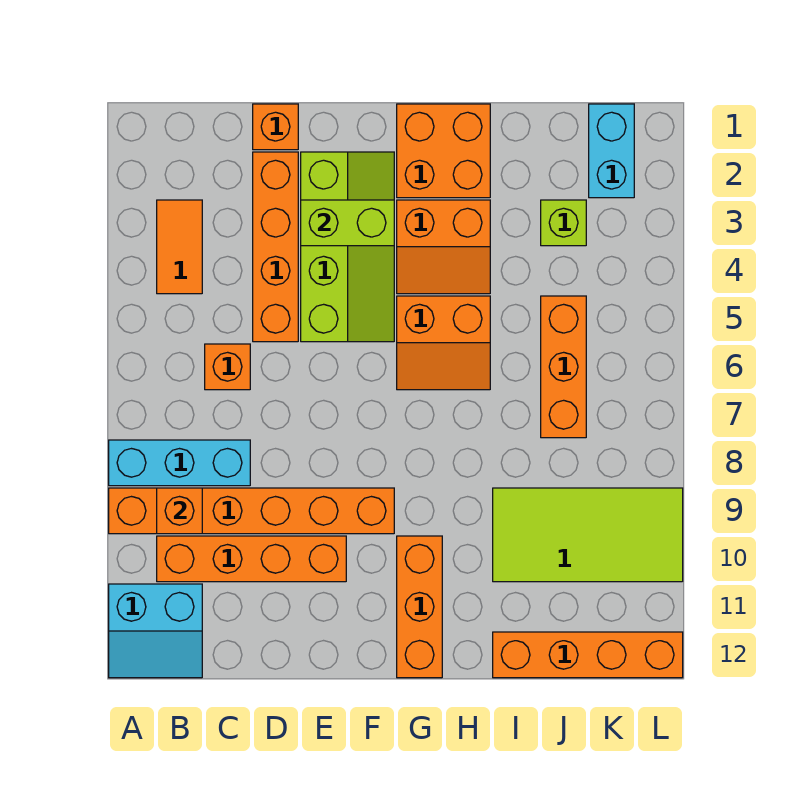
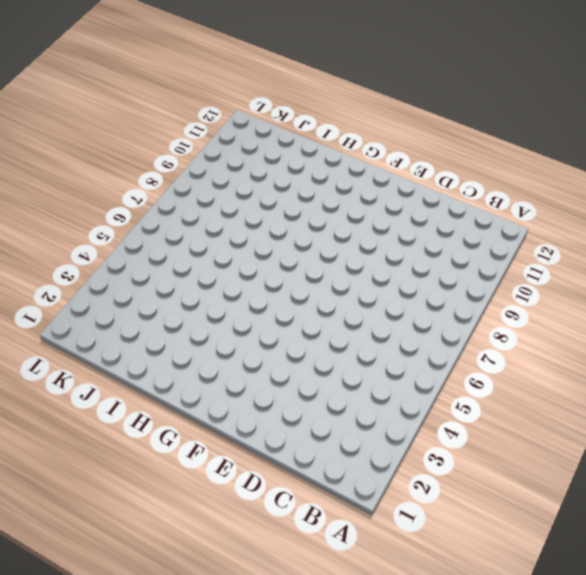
none -> cyan brick A8:C8 level 1
none -> orange brick A9:F9 level 1
none -> cyan slope A11:B12 level 1 top 11

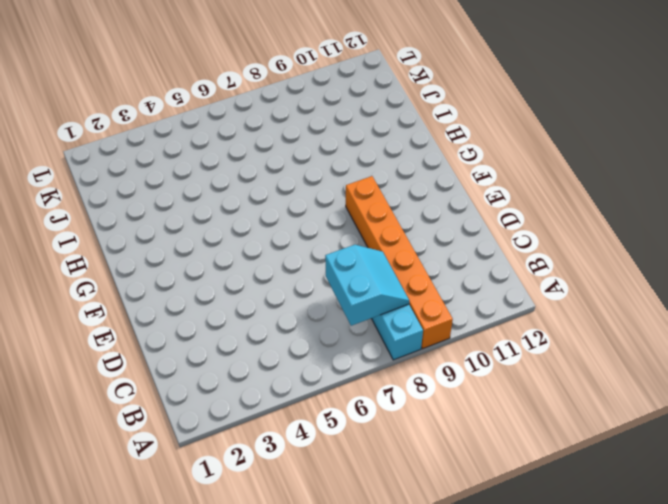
cyan slope B7:C8 level 2 top 7 -> cyan slope A11:B12 level 1 top 11
none -> orange tile B3:B4 level 1
none -> orange brick B10:E10 level 1
none -> orange brick C6 level 1

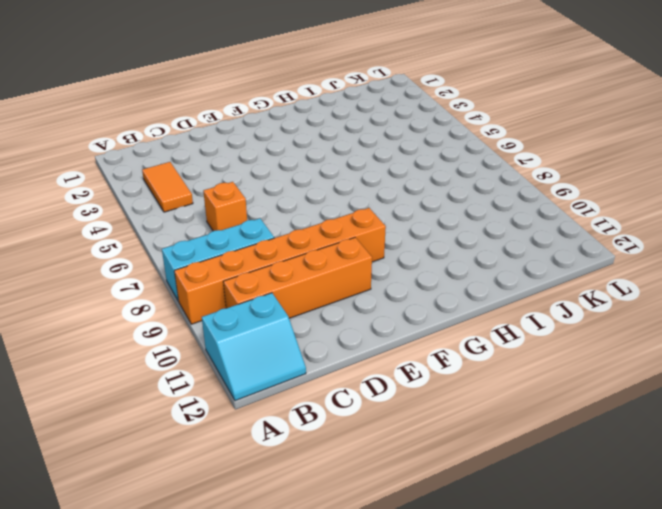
none -> orange brick D1 level 1
none -> orange brick D2:D5 level 1
none -> lime slope E2:F5 level 1 top E

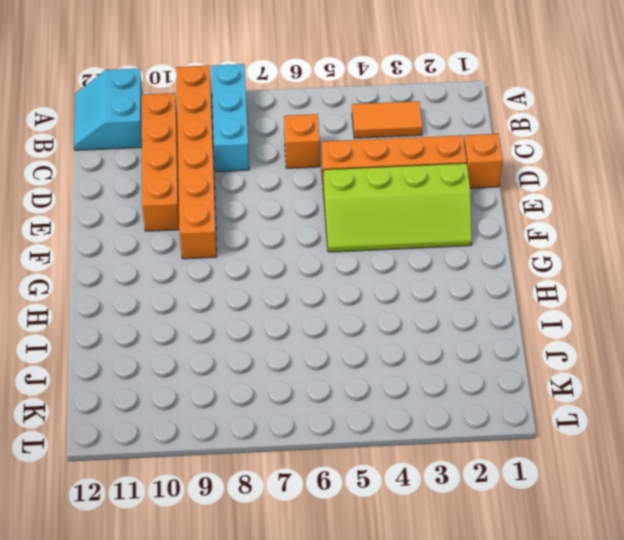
none -> orange brick G1:H2 level 1
none -> orange slope G3:H4 level 1 top 3
none -> orange slope G5:H6 level 1 top 5

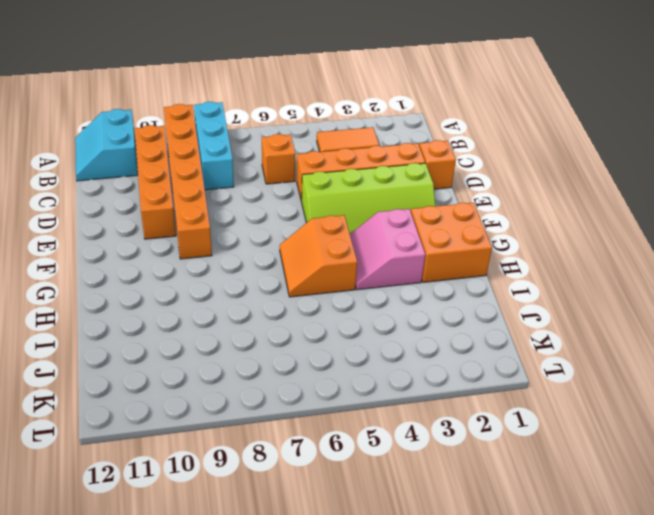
pink slope G3:H4 level 1 top 3 -> orange slope G3:H4 level 1 top 3
none -> orange brick G10:G12 level 1
none -> lime tile I9:L10 level 1
none -> orange brick I12:L12 level 1

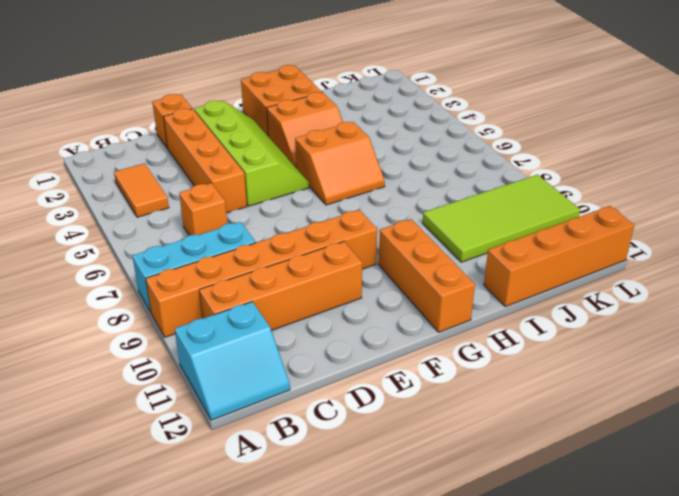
none -> lime brick J3 level 1
none -> orange brick J5:J7 level 1
none -> cyan brick K1:K2 level 1

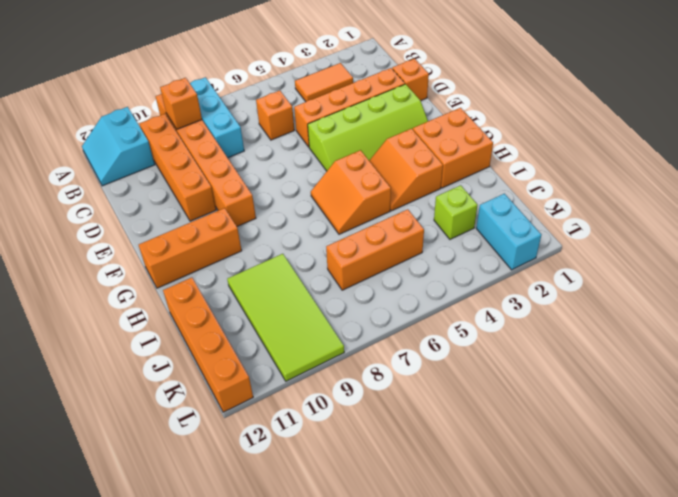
cyan brick K2:L2 level 1 -> cyan brick K1:K2 level 1
none -> lime brick E3:F3 level 2

